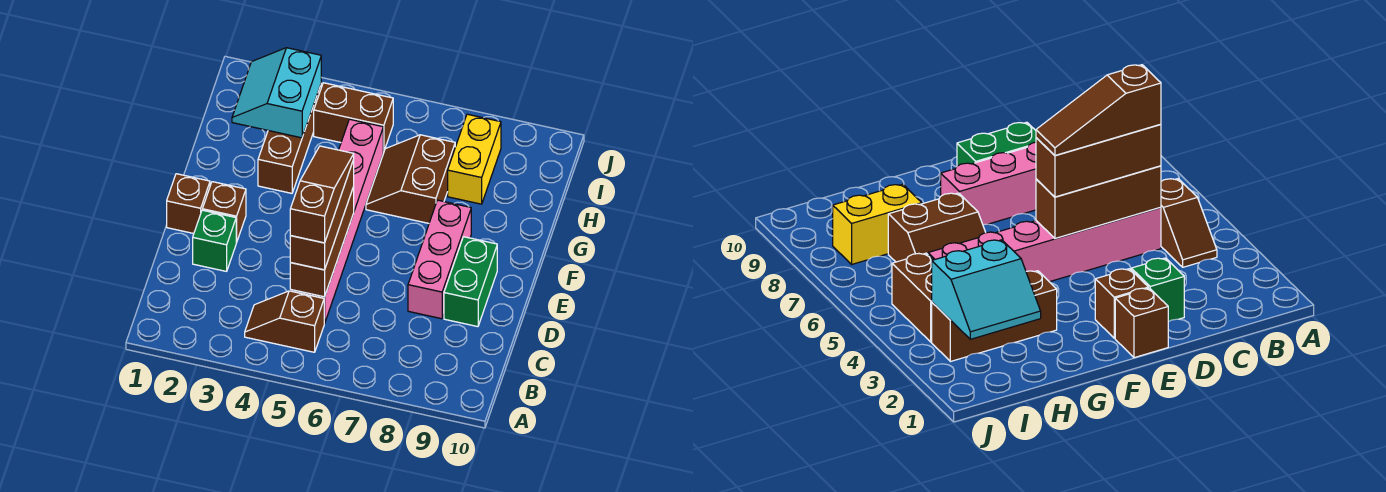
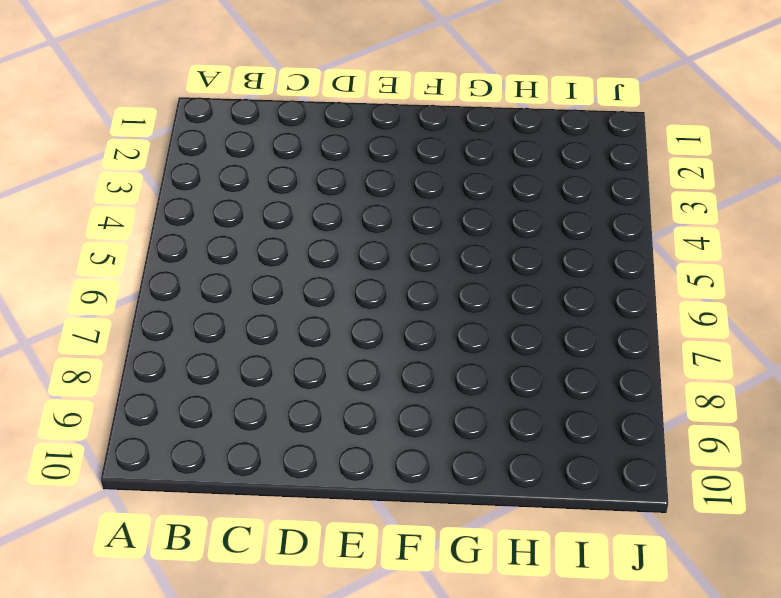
none -> brown slope B4:B5 level 1 top 5
none -> pink brick C5:H5 level 1
none -> green brick D2 level 1

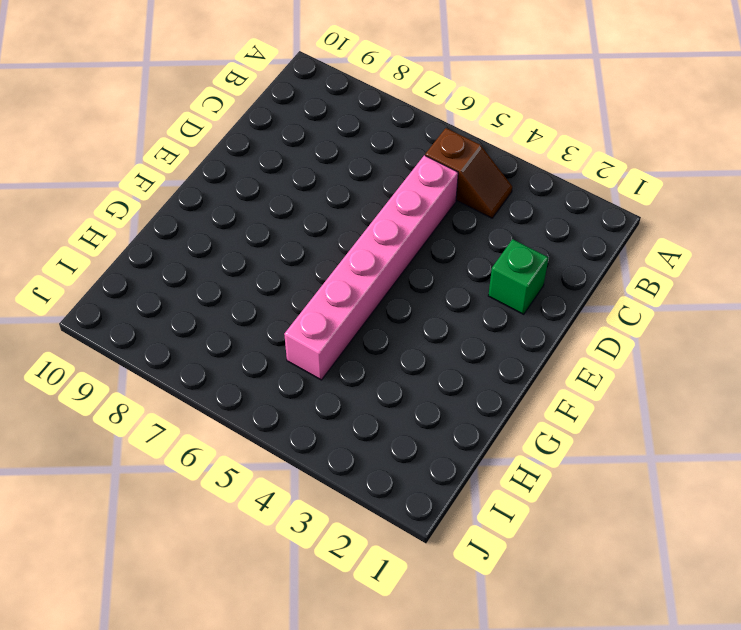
none -> pink brick D8:F8 level 1
none -> green brick D9:E9 level 1
none -> brown brick E1 level 1

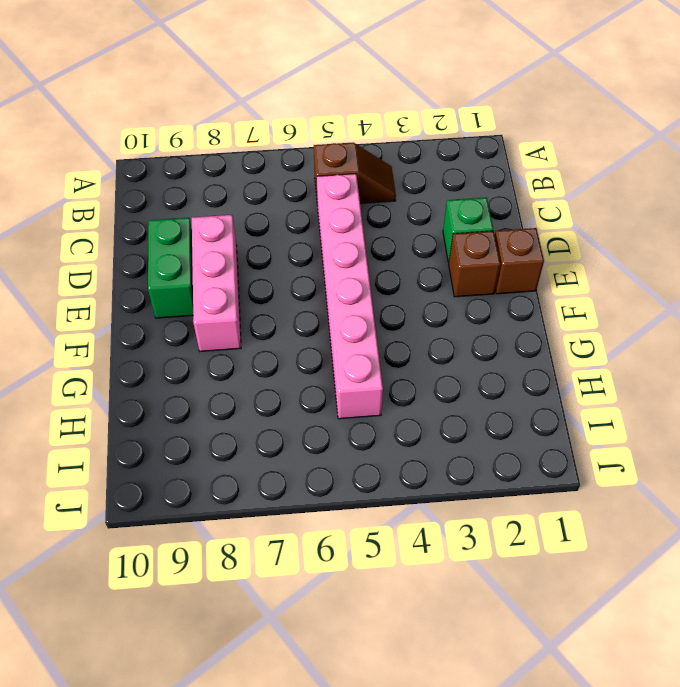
none -> brown brick G3:I3 level 1
none -> brown slope G6:H7 level 1 top 7
none -> yellow brick H8:I8 level 1

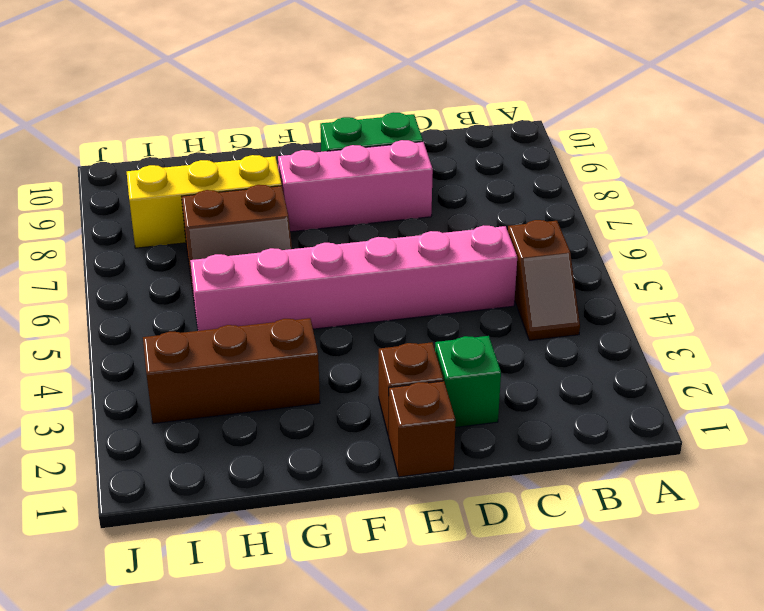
yellow brick G8:I8 level 1 -> yellow brick H8:I8 level 1
none -> brown brick I4:I5 level 1
none -> brown brick C5:E5 level 2
none -> cyan slope H2:I3 level 2 top 3

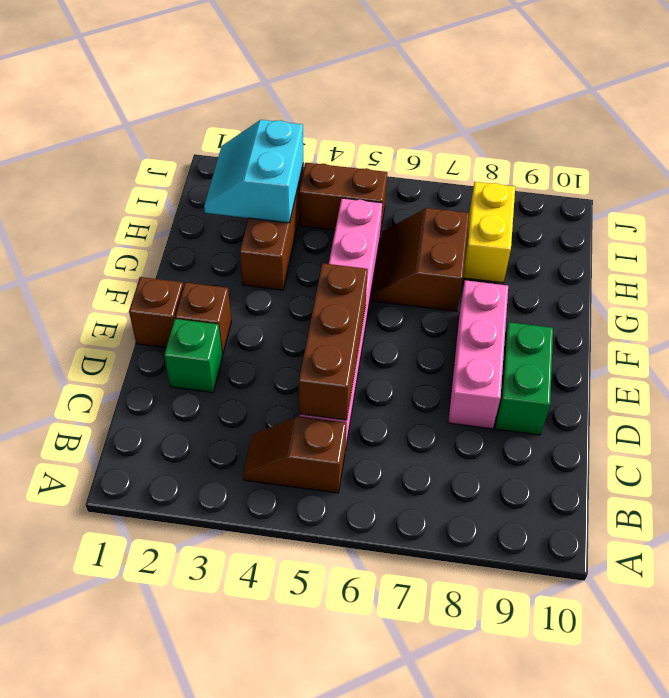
none -> brown brick C5:E5 level 3
none -> brown slope C5:E5 level 4 top C

